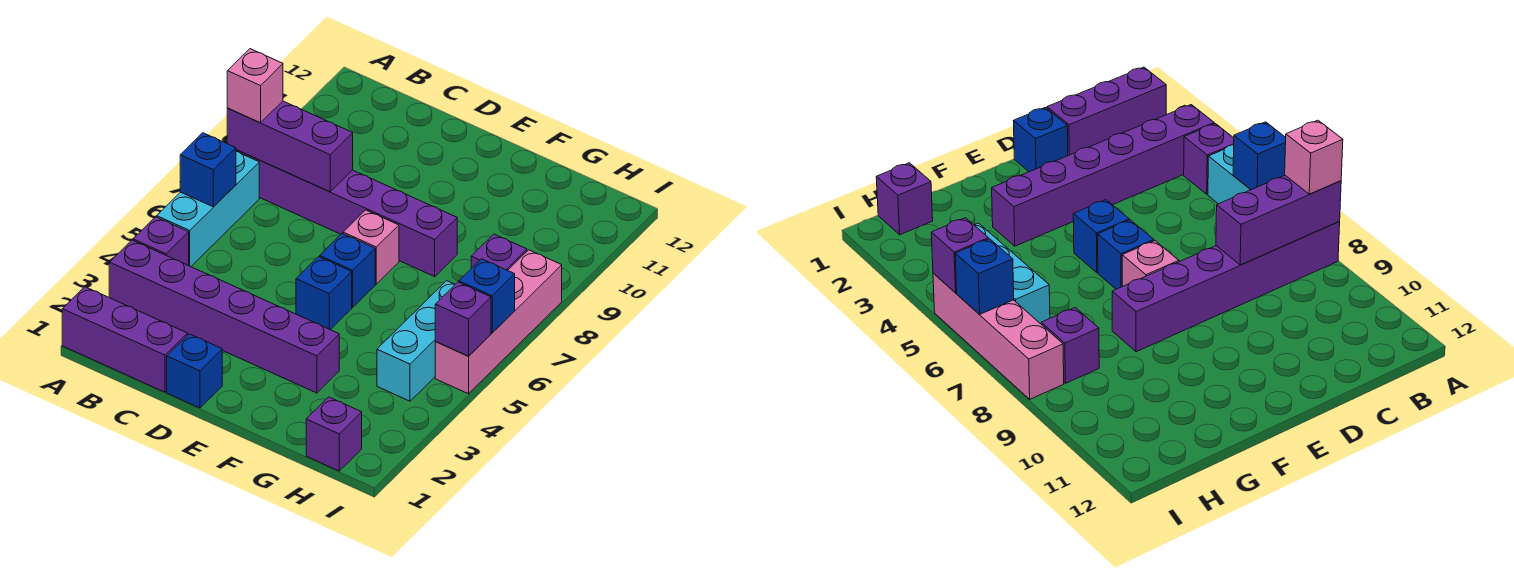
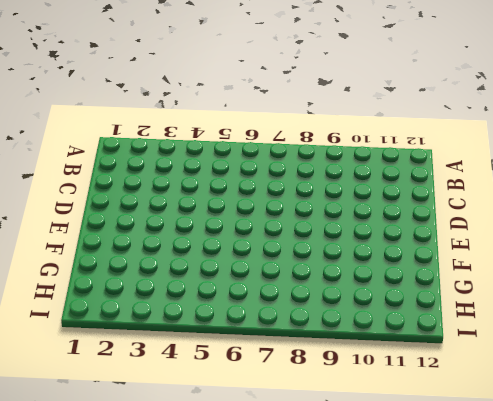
none -> purple brick A1:C1 level 1
none -> purple brick A3:F3 level 1
none -> purple brick A4 level 1

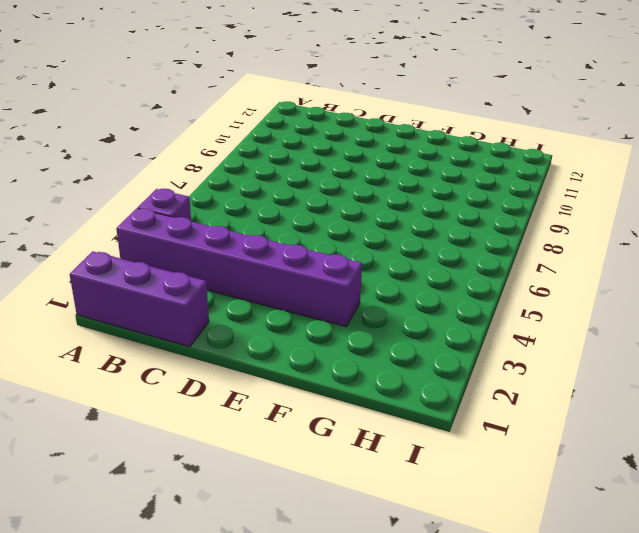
none -> cyan brick A5:A7 level 1
none -> purple brick A8:F8 level 1
none -> blue brick D1 level 1

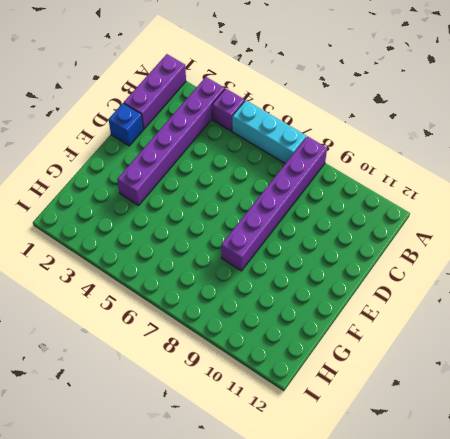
none -> blue brick E5 level 1
none -> blue brick E6 level 1
none -> pink brick E7 level 1

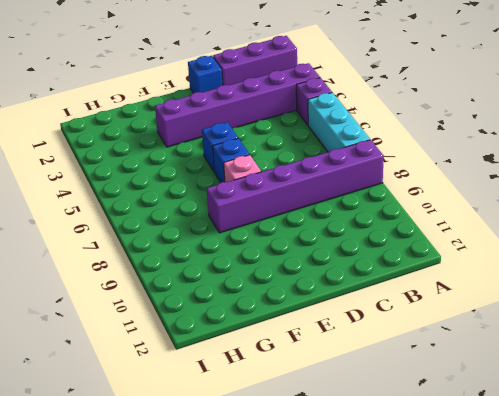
none -> purple brick H1 level 1
none -> cyan brick H4:H6 level 1
none -> purple brick H8 level 1

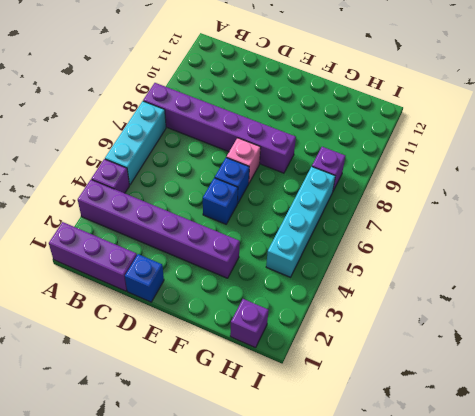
cyan brick H4:H7 level 1 -> cyan brick H4:H6 level 1
none -> pink brick I5:I8 level 1
none -> blue brick A6 level 2
none -> purple brick A8:C8 level 2

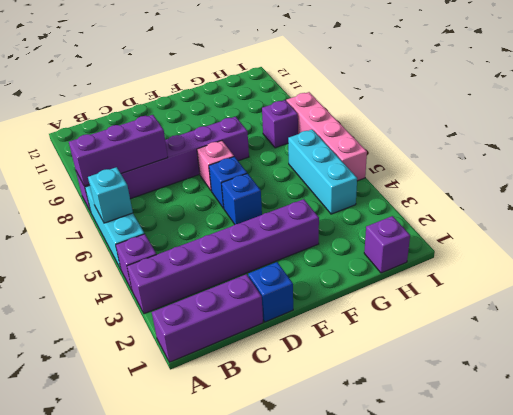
cyan brick A6 level 2 -> blue brick A6 level 2
none -> purple brick I5 level 2
none -> blue brick I6 level 2
none -> pink brick A8 level 3

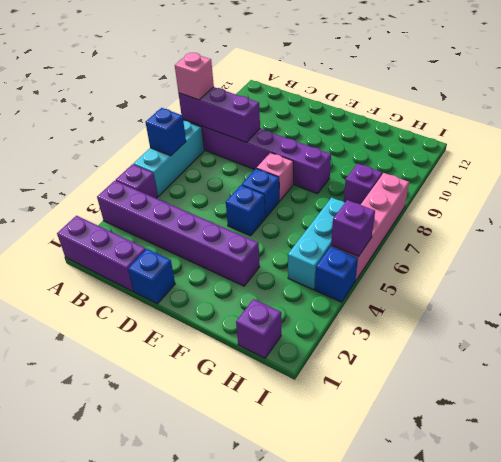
blue brick I4 level 1 -> blue brick I6 level 2

